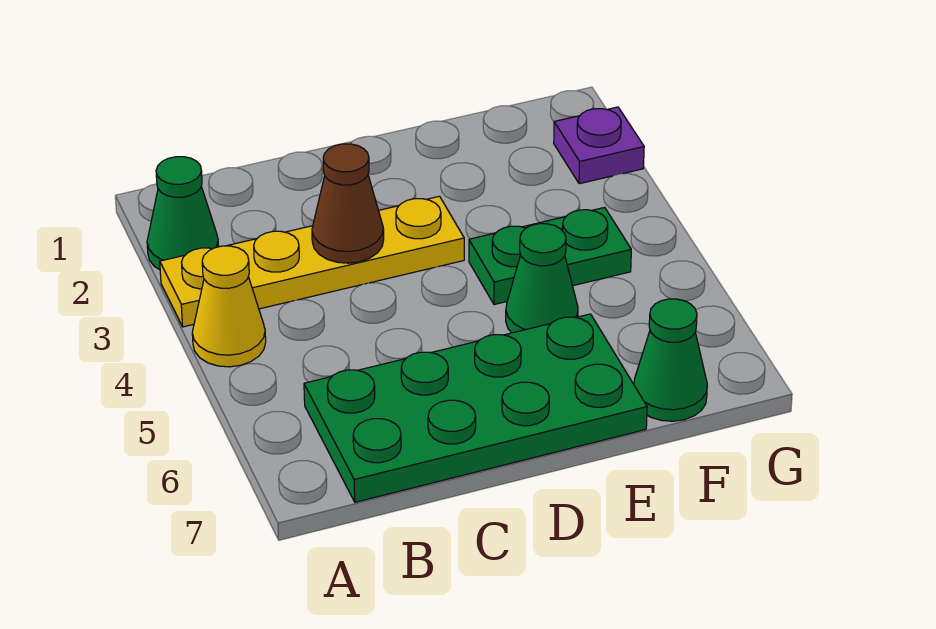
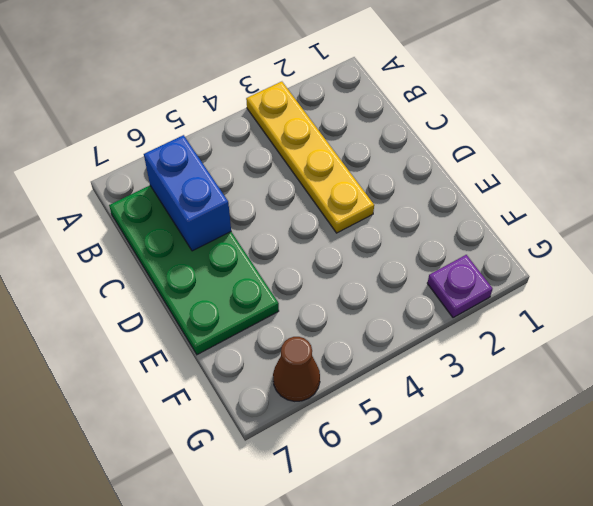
blue brick B6:C6 level 2 -> none
brown cone G6 level 1 -> brown cone C3 level 2
none -> green cone A2 level 1
none -> yellow cone A4 level 1

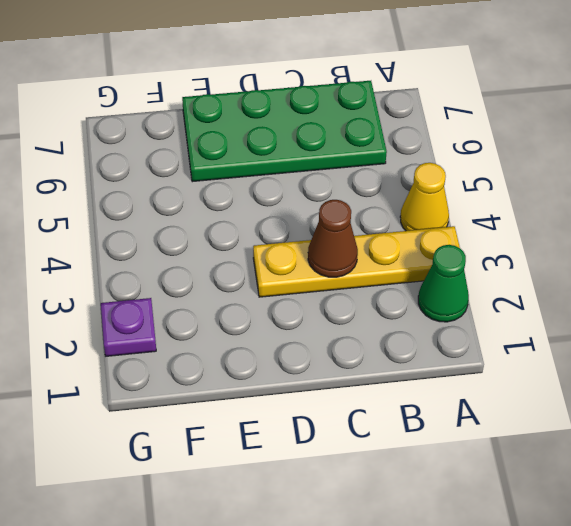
none -> green plate E4:F4 level 1
none -> green cone E5 level 1

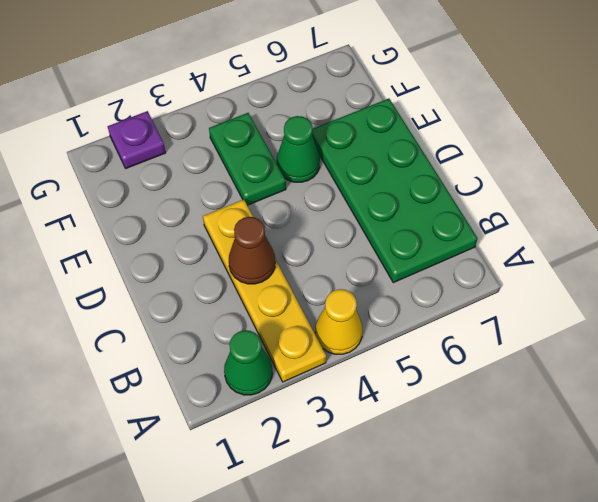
none -> green cone F7 level 1

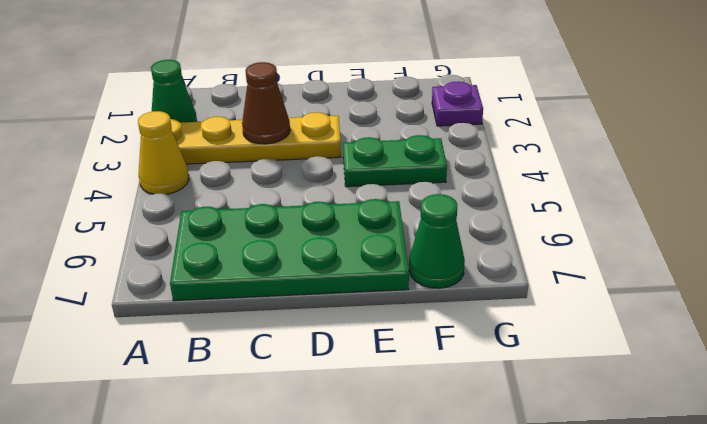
none -> green cone E5 level 1

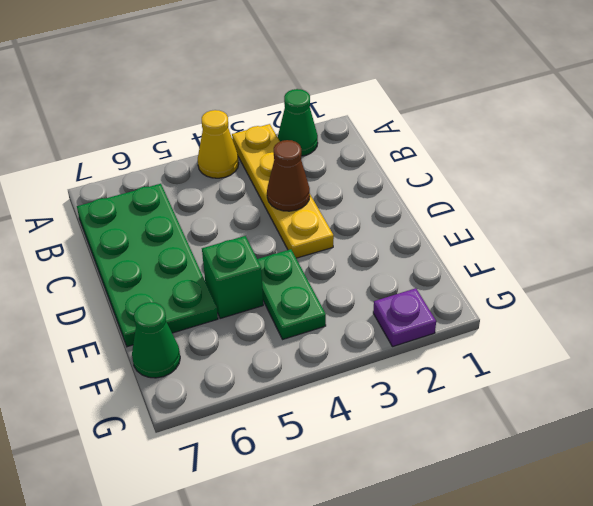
green brick E5 level 1 -> green cone E5 level 1

